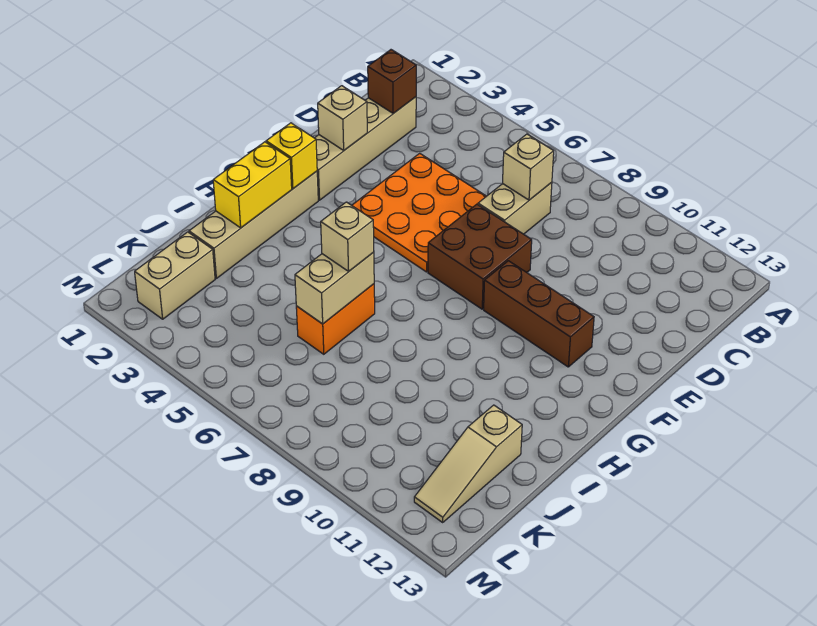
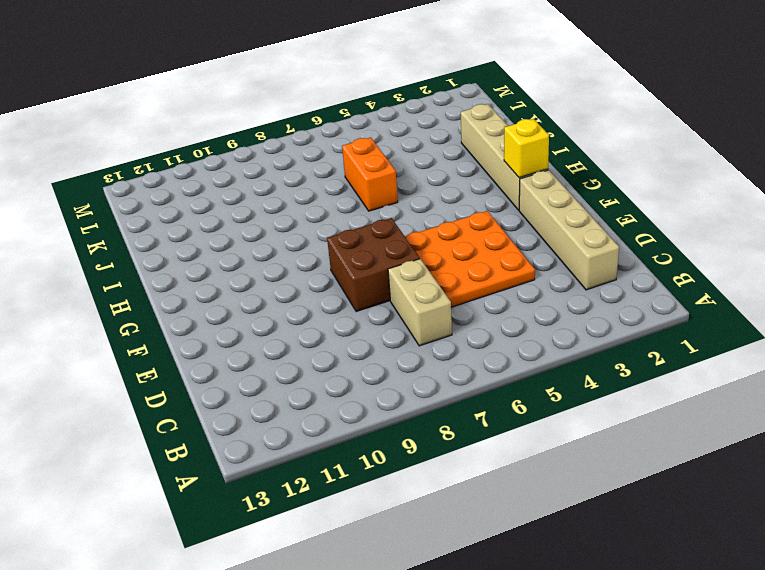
none -> brown brick F9:F11 level 1
none -> tan slope J12:L12 level 1 top J
none -> tan brick K2:L2 level 1

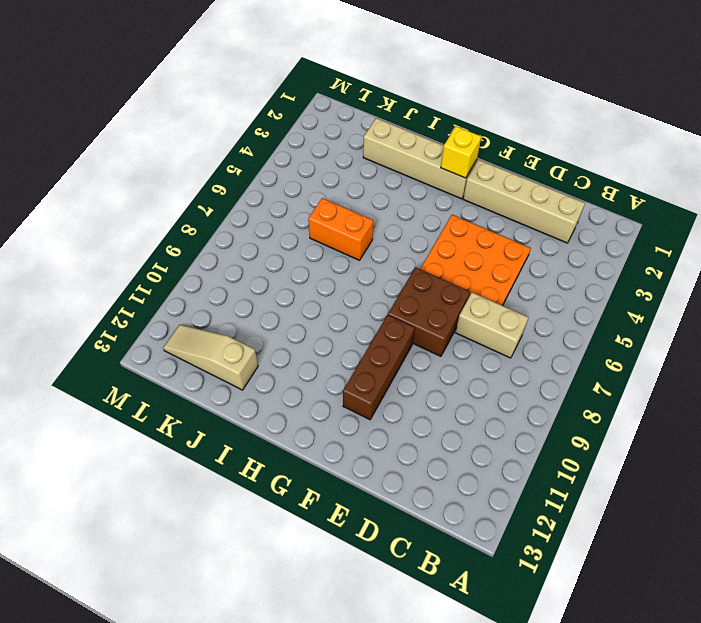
none -> tan brick K2:L2 level 1
none -> brown brick C2 level 2
none -> tan brick C7 level 2

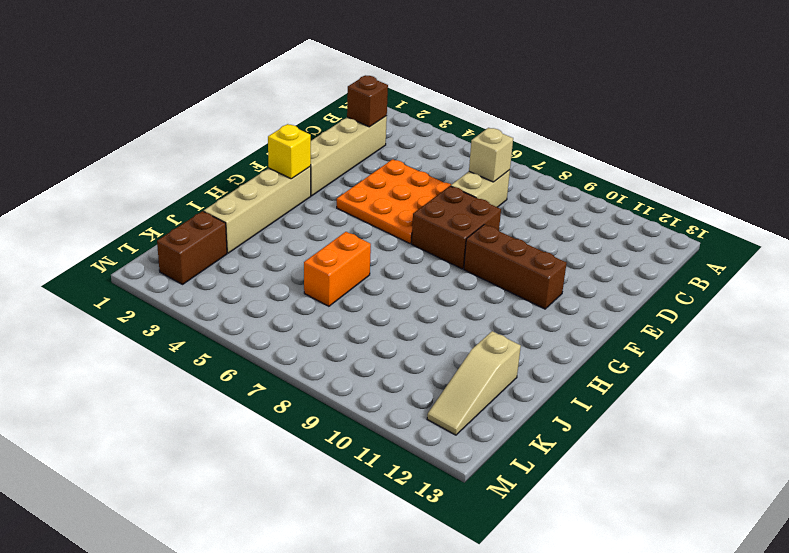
brown brick K2:L2 level 1 -> tan brick K2:L2 level 1
none -> tan brick E2 level 2
none -> yellow brick H2:I2 level 2
none -> tan brick I6:J6 level 2

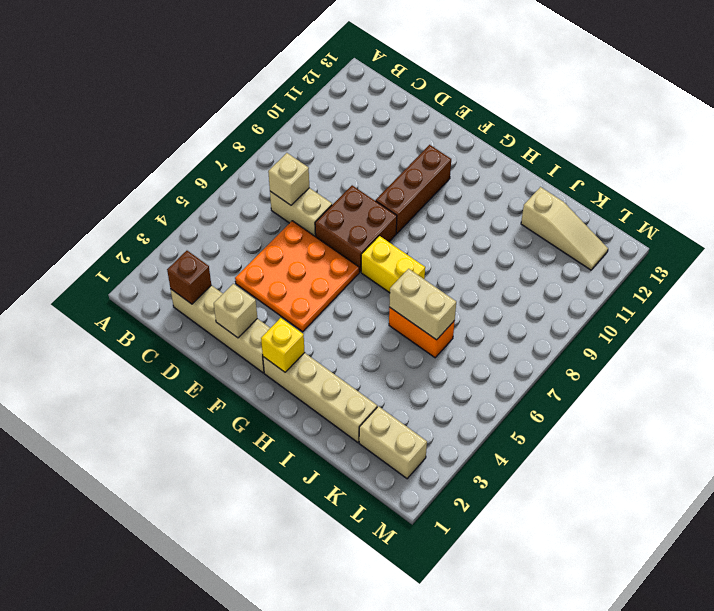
yellow brick G7:H7 level 1 -> yellow brick H2:I2 level 2
none -> tan brick I6 level 3

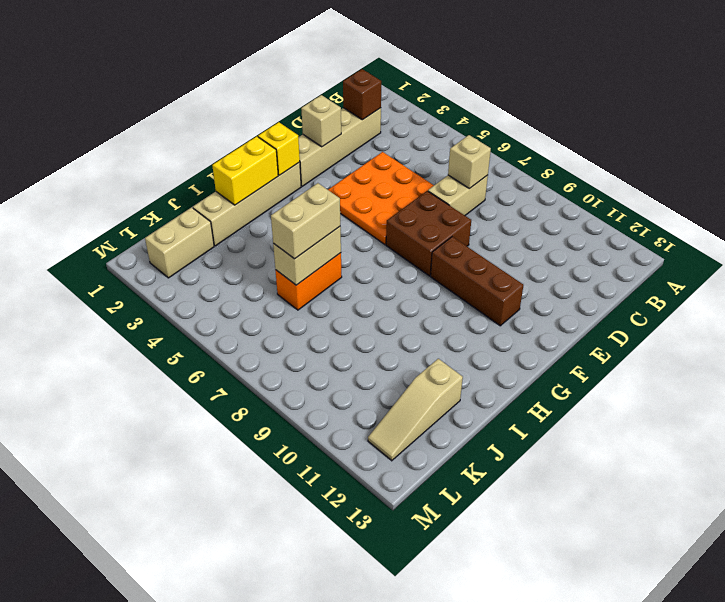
tan brick I6:J6 level 3 -> tan brick I6 level 3

